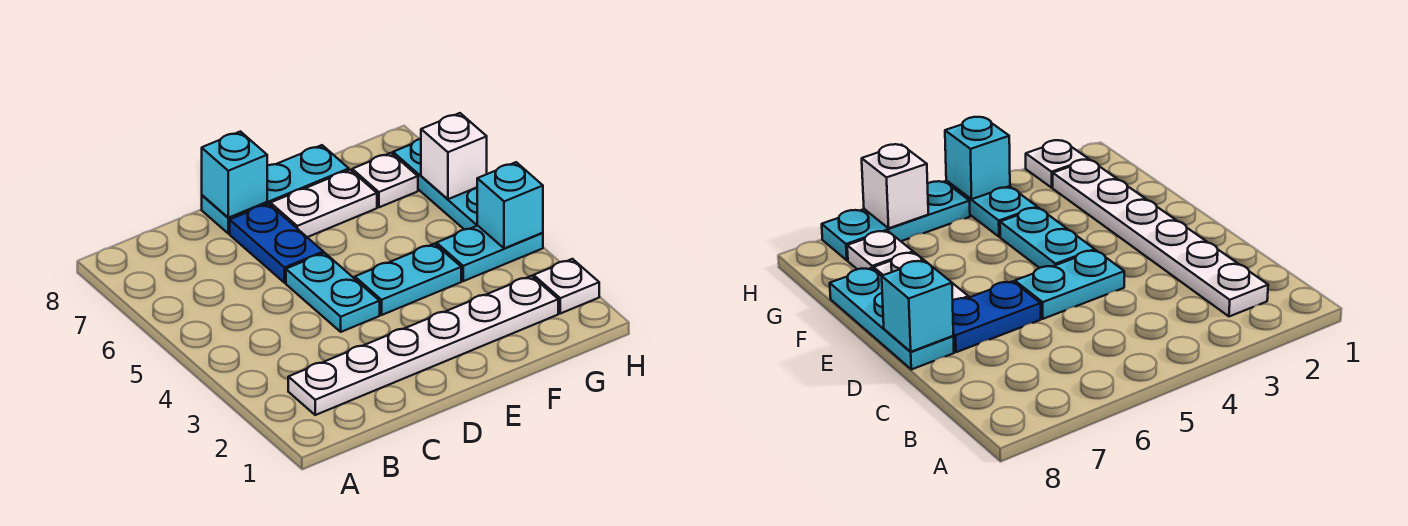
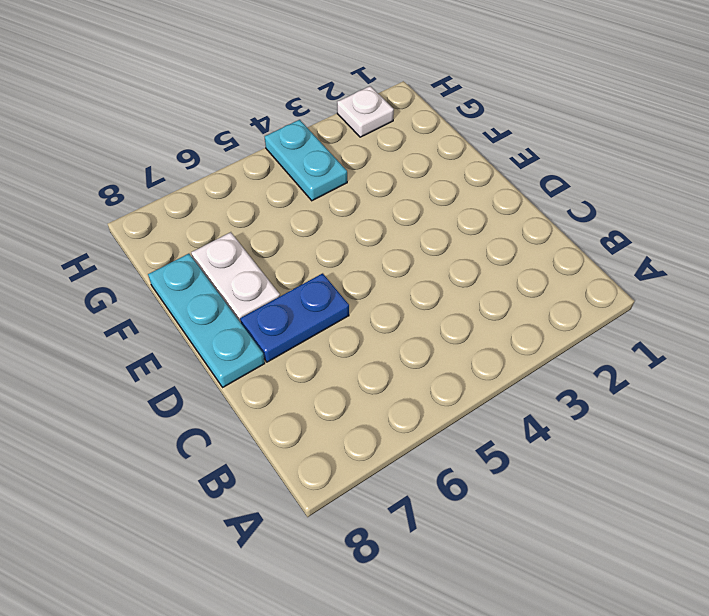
none -> white plate B2:G2 level 1
none -> cyan plate D4:D5 level 1
none -> cyan plate E4:F4 level 1

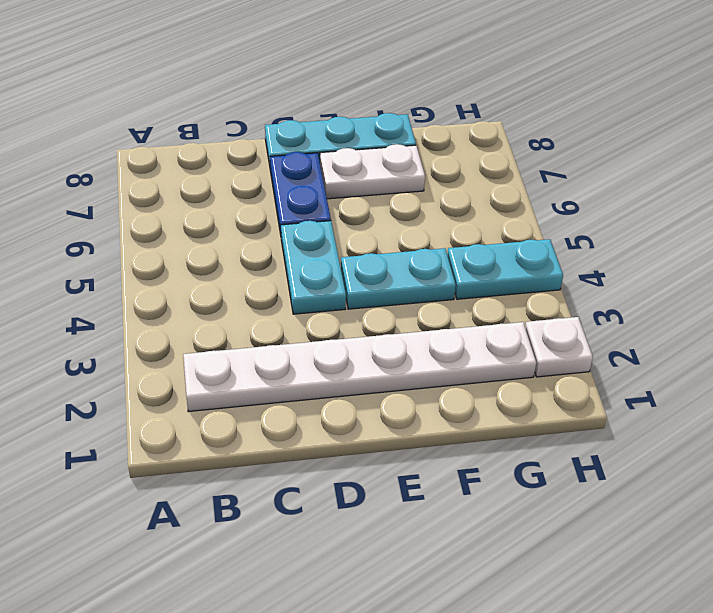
none -> white plate G7 level 1
none -> cyan plate H5:H7 level 1
none -> cyan brick D8 level 2

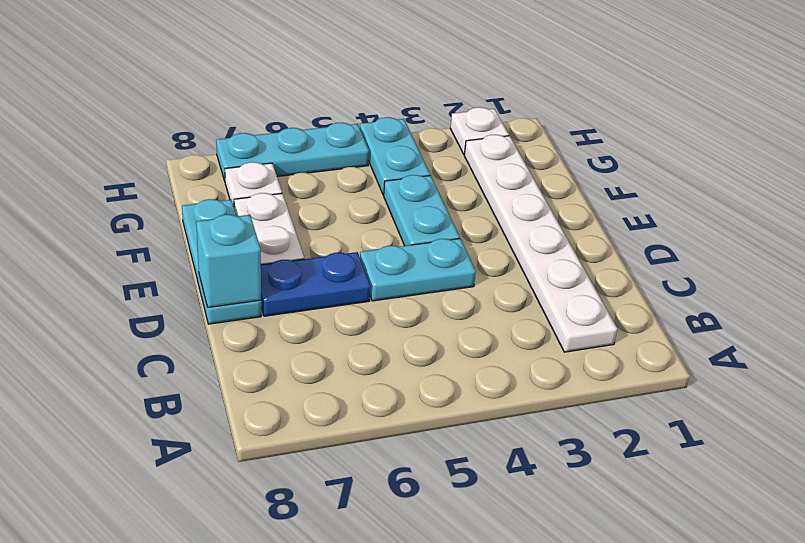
none -> cyan brick H4 level 2
none -> white brick H6 level 2

